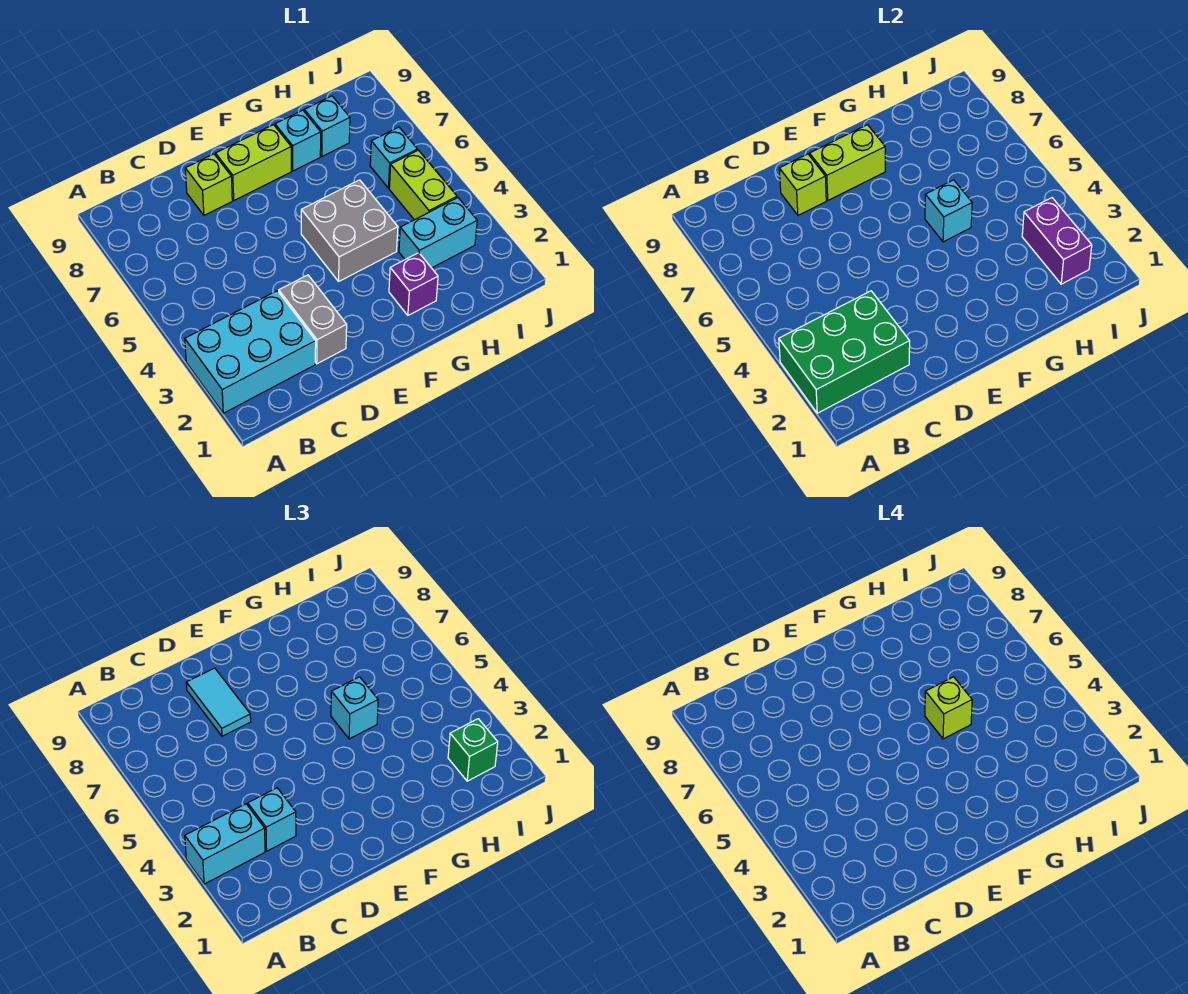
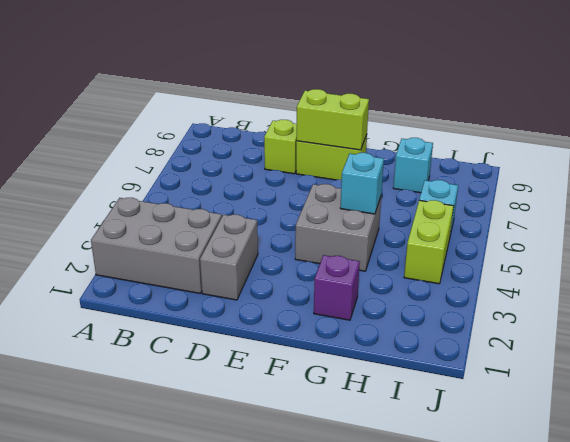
grey brick A2:C3 level 1 -> cyan brick A2:C3 level 1
none -> cyan brick G8 level 1
none -> cyan brick H3:I3 level 1
none -> green brick A2:C3 level 2

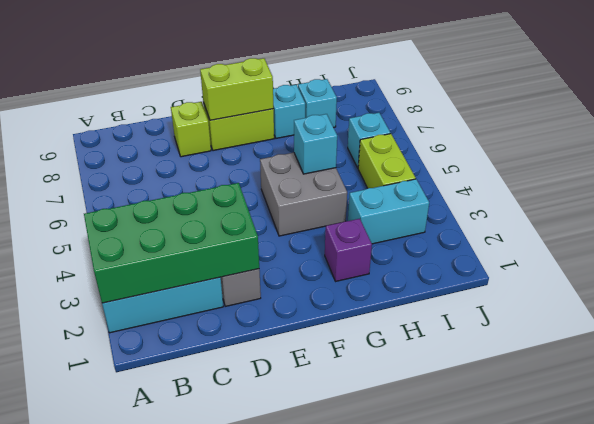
green brick A2:D3 level 2 -> green brick A2:C3 level 2
none -> lime brick D8 level 2
none -> purple brick I2:I3 level 2
none -> cyan brick A3:B3 level 3

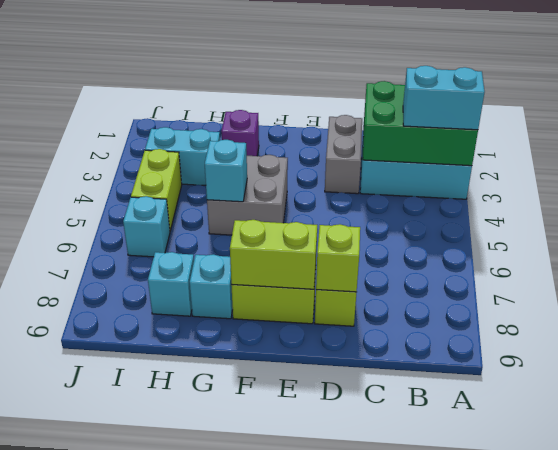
none -> purple brick I2:I3 level 2
none -> cyan brick C3 level 3
none -> cyan tile D7:D8 level 3

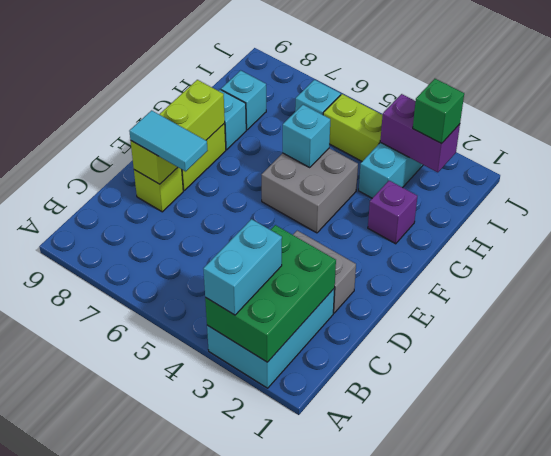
none -> cyan brick C3 level 3
none -> cyan brick G5 level 3
none -> lime brick G5 level 4

